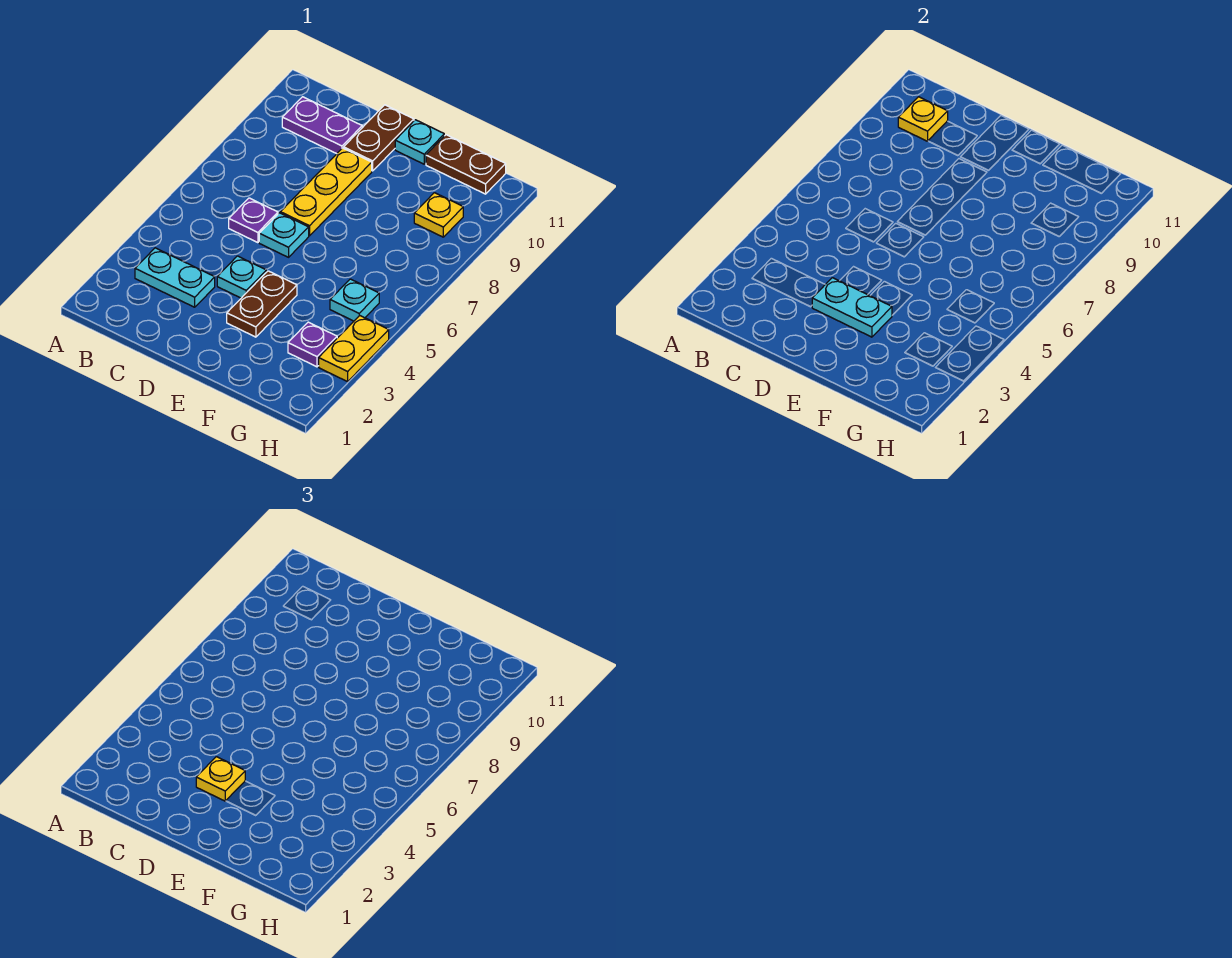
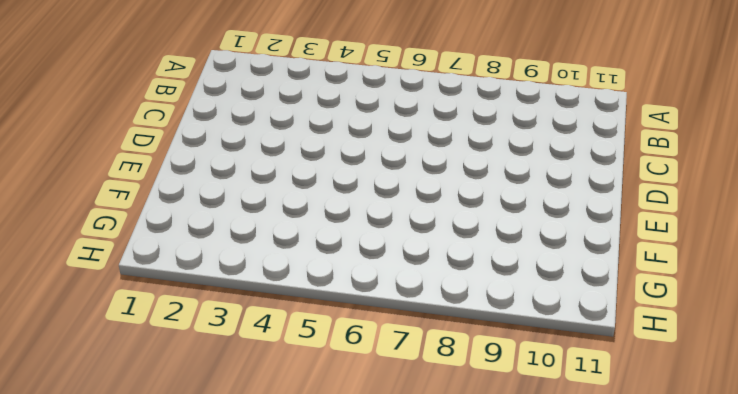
none -> cyan plate B3:C3 level 1
none -> purple plate B10:C10 level 1
none -> purple plate C6 level 1

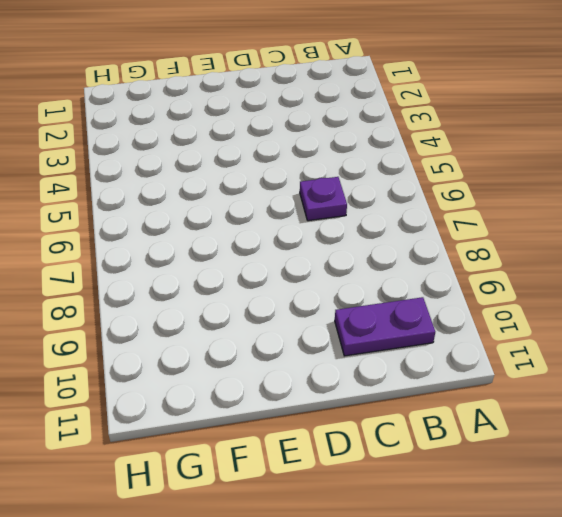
none -> cyan plate B3:C3 level 1
none -> cyan plate D4 level 1
none -> cyan plate D6 level 1

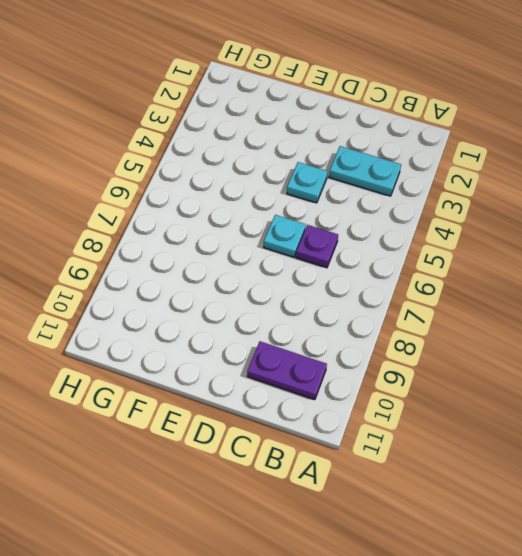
none -> yellow plate D7:D9 level 1
none -> brown plate D10:D11 level 1
none -> brown plate E3:E4 level 1

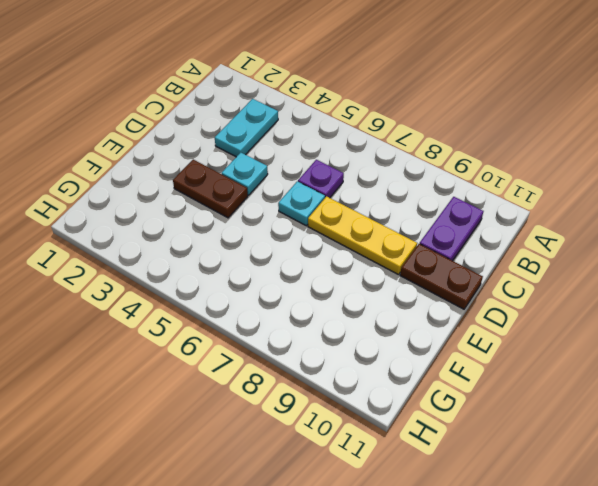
none -> cyan plate E11 level 1
none -> brown plate F11:G11 level 1
none -> purple plate G3 level 1

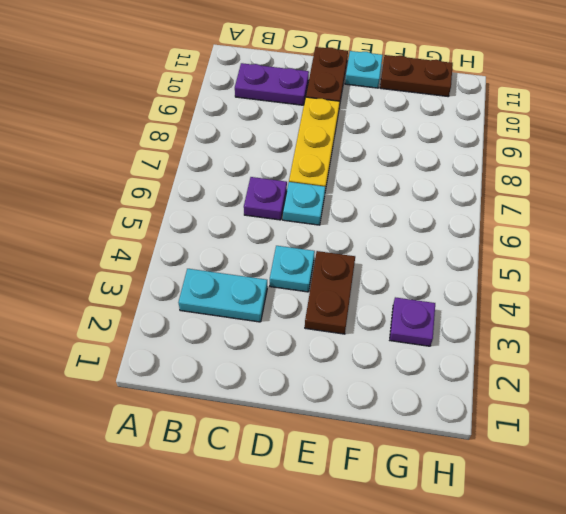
none -> cyan plate G5 level 1
none -> yellow plate G9 level 1
none -> yellow plate H3:H4 level 1

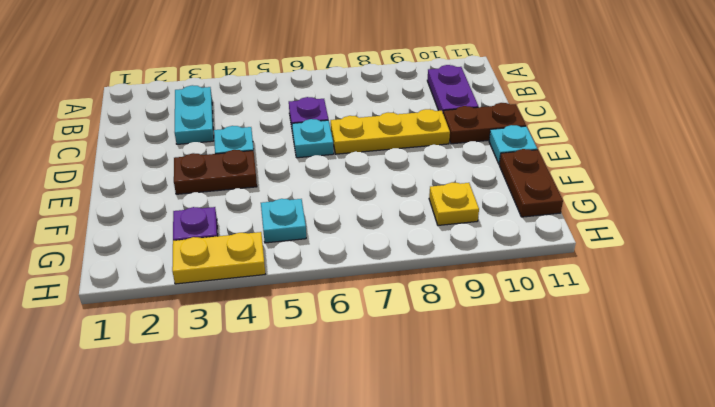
none -> yellow plate B10 level 2
none -> cyan plate D3:E3 level 2
none -> yellow plate D3 level 3

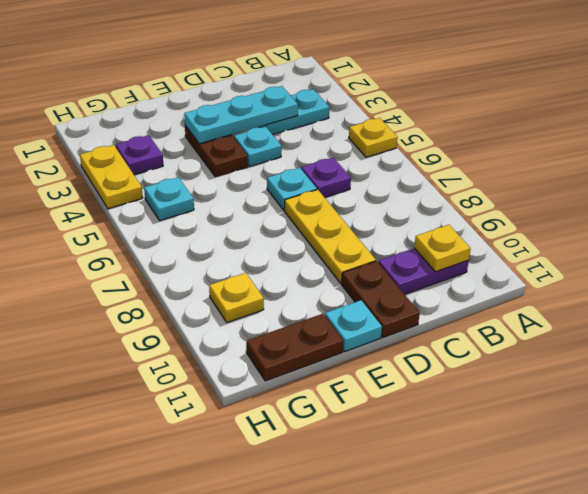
yellow plate A5 level 1 -> yellow plate D3 level 3
cyan plate C3:E3 level 2 -> cyan plate D3:E3 level 2

